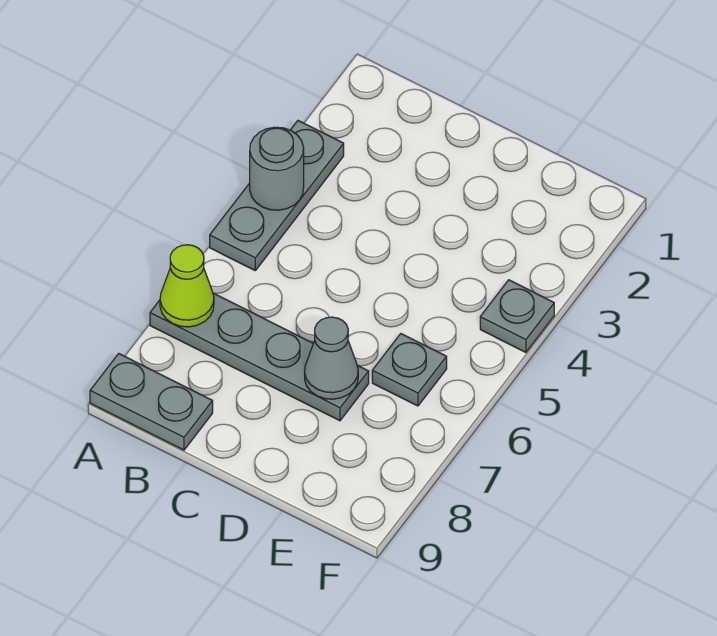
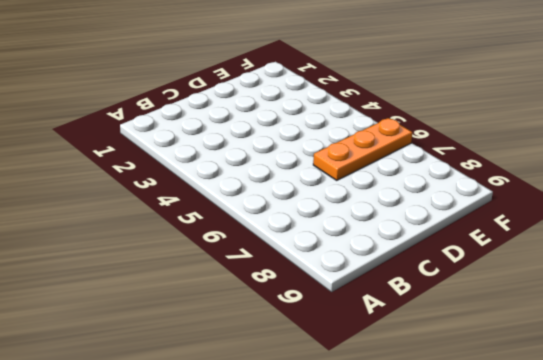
orange plate D6:F6 level 1 -> grey plate E6 level 1
none -> grey plate A3:A5 level 1
none -> grey plate A7:D7 level 1

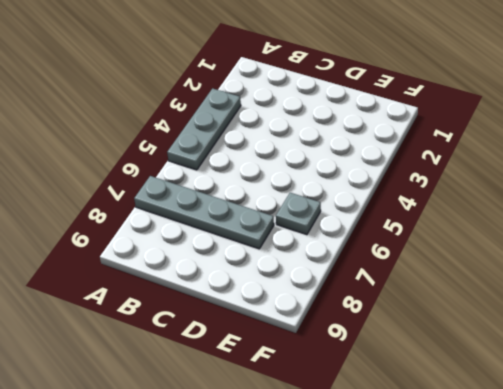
none -> grey plate A9:B9 level 1
none -> grey plate F4 level 1

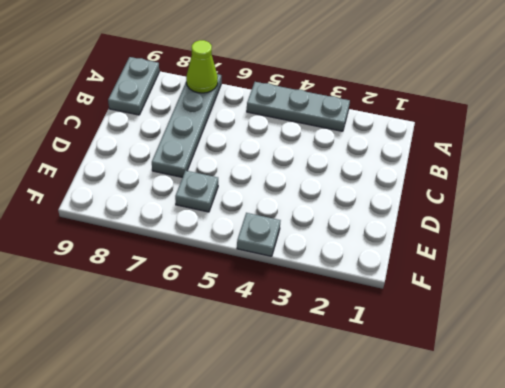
none -> grey round brick A4 level 2
none -> grey cone D7 level 2

